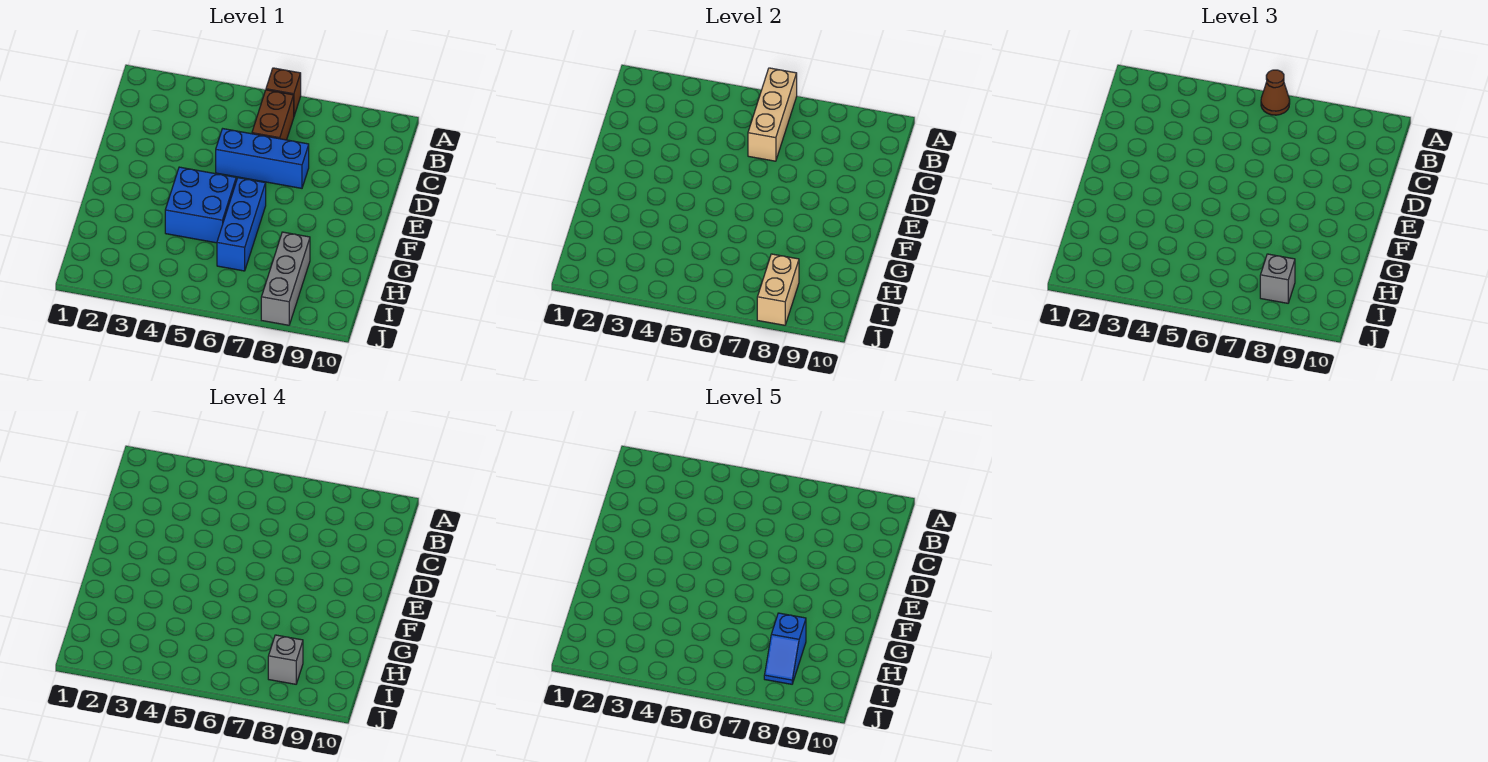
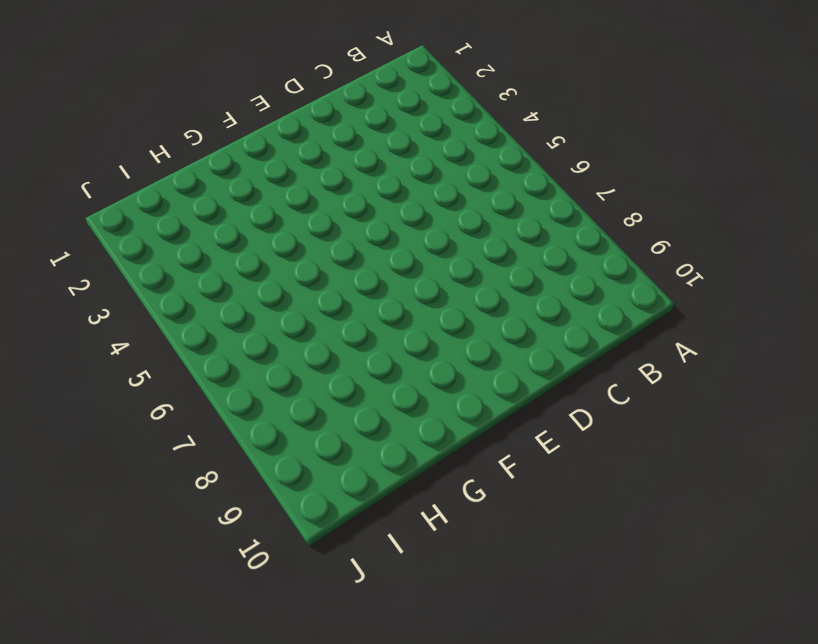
none -> brown brick A6 level 1
none -> brown brick B6:C6 level 1
none -> blue brick D5:D7 level 1

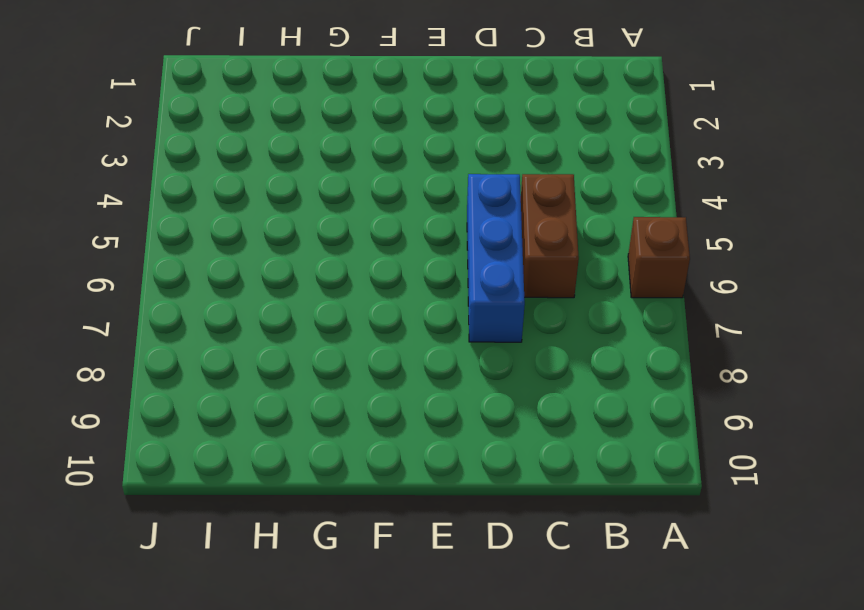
brown brick C5:C6 level 1 -> brown brick B6:C6 level 1
none -> blue brick F4:G5 level 1
none -> blue brick F6:H6 level 1
none -> grey brick H8:J8 level 1

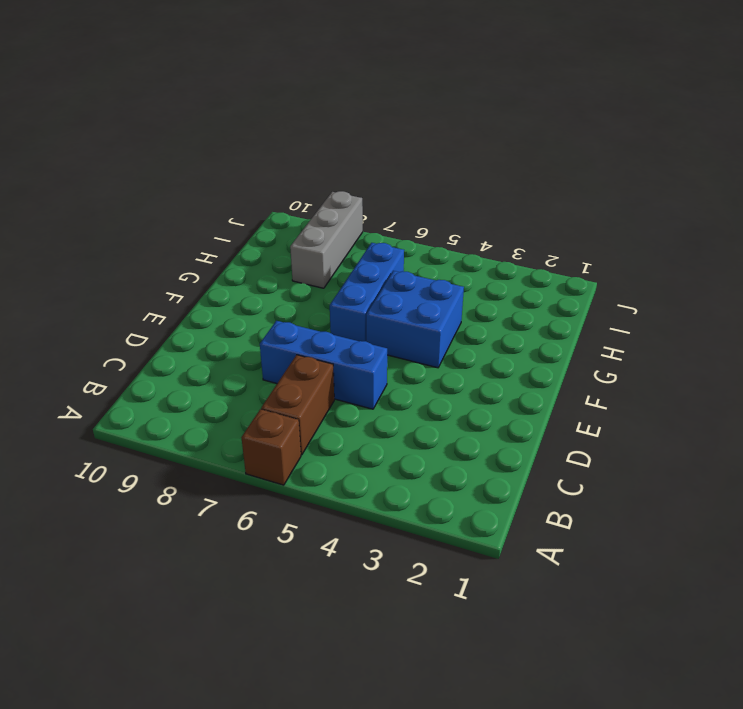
none -> tan brick A6:C6 level 2
none -> tan brick I8:J8 level 2
none -> brown cone A6 level 3

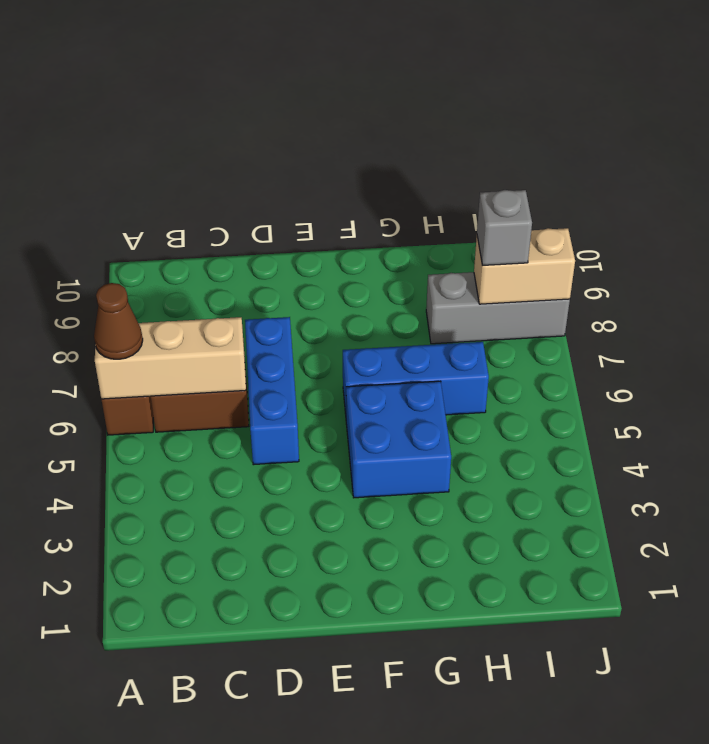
none -> grey brick I8 level 4
none -> blue slope H8:I8 level 5 top H

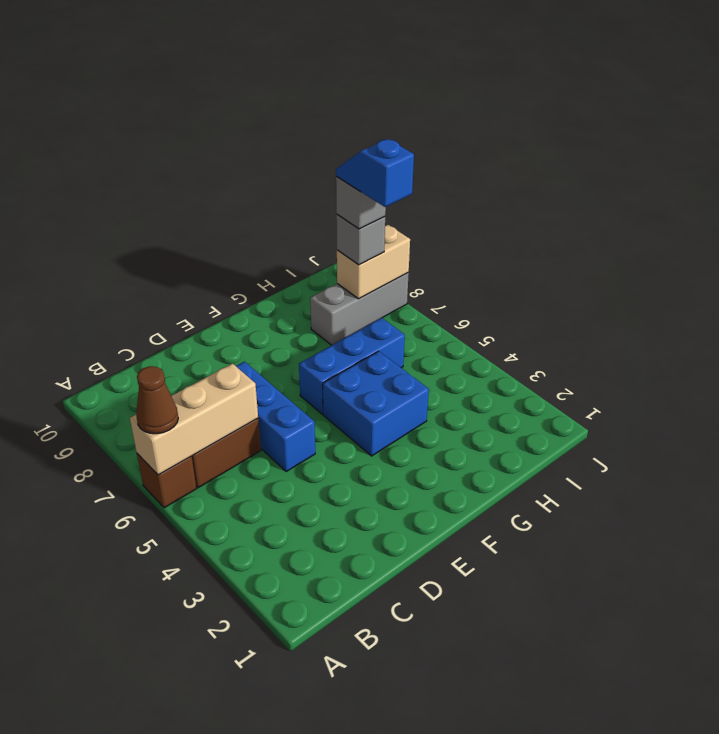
blue slope I7:I8 level 5 top 7 -> blue slope H8:I8 level 5 top H

